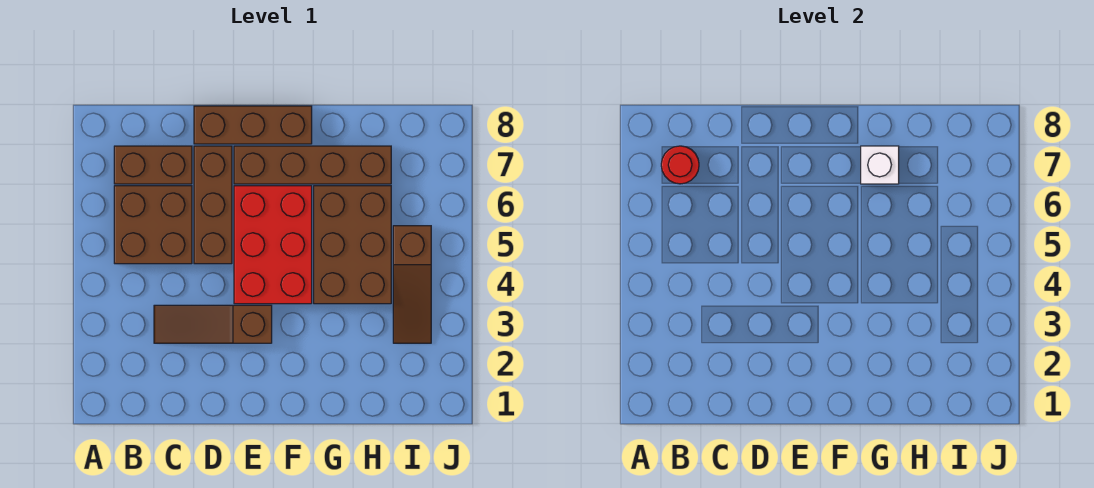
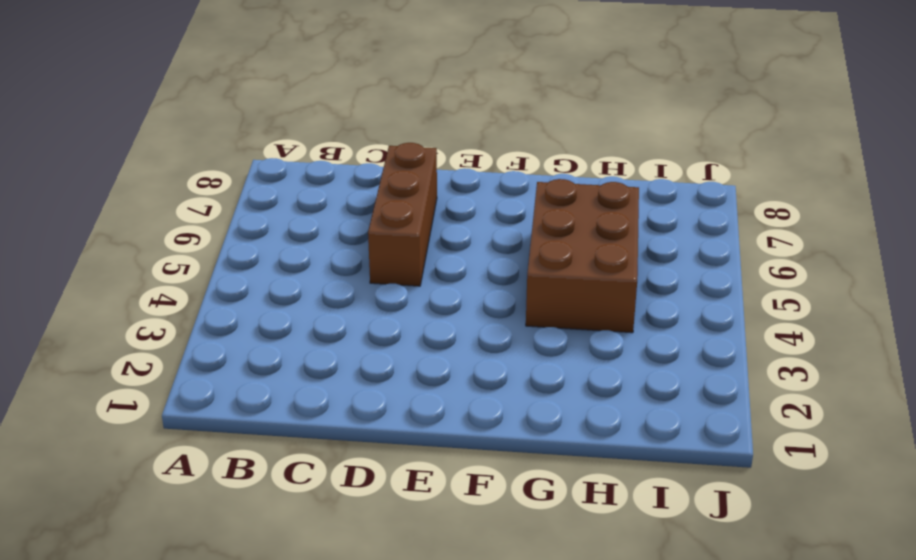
none -> brown brick B5:C6 level 1
none -> brown brick B7:C7 level 1

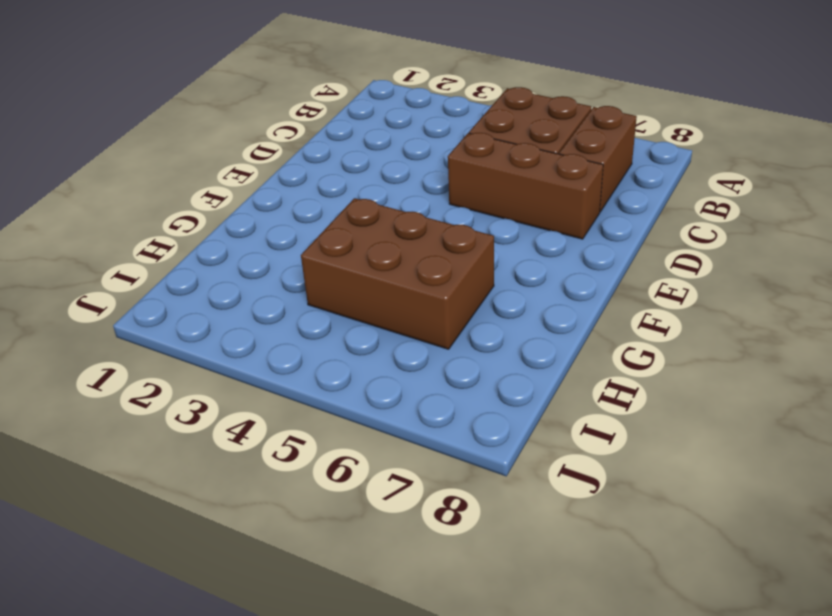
none -> brown slope C3:E3 level 1 top E
none -> brown brick D8:F8 level 1

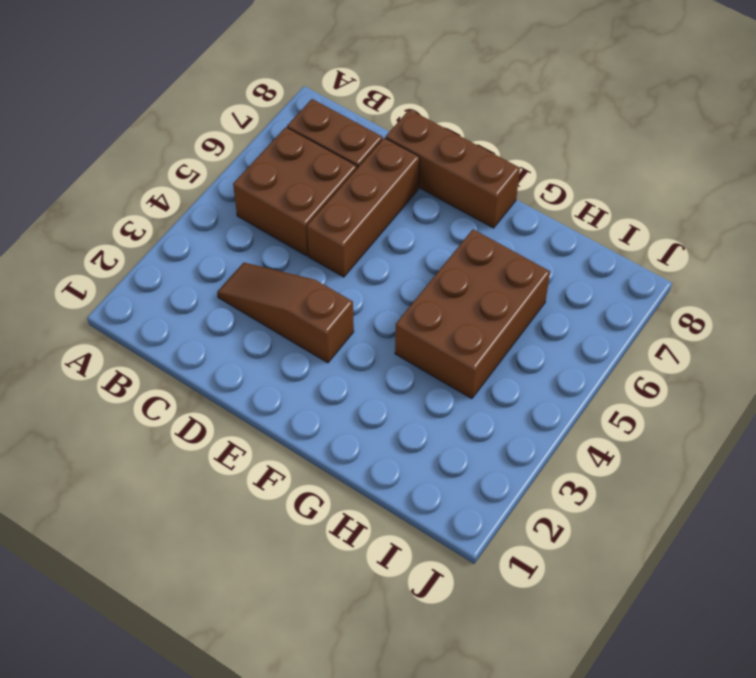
none -> red brick E4:F6 level 1
none -> brown brick E7:H7 level 1

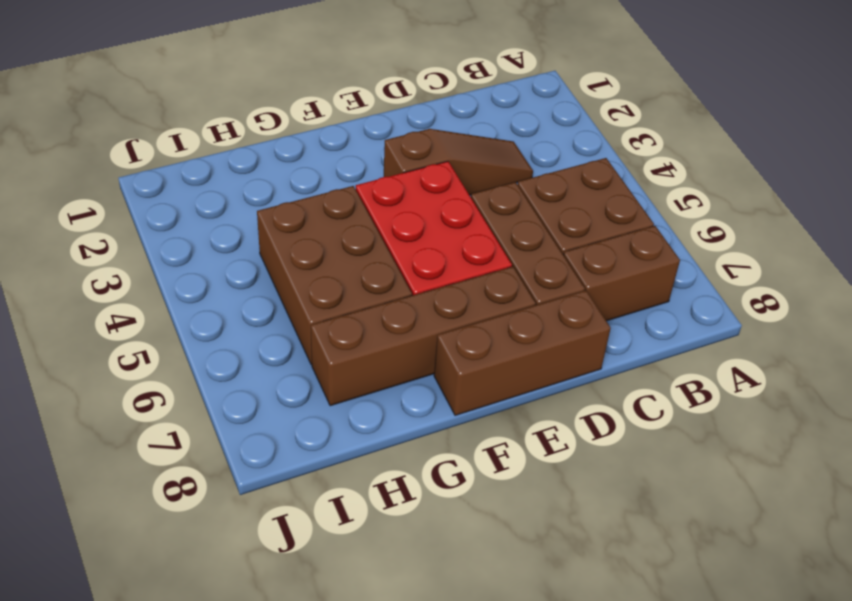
none -> brown slope I3:I5 level 1 top 5
none -> red round brick B7 level 2

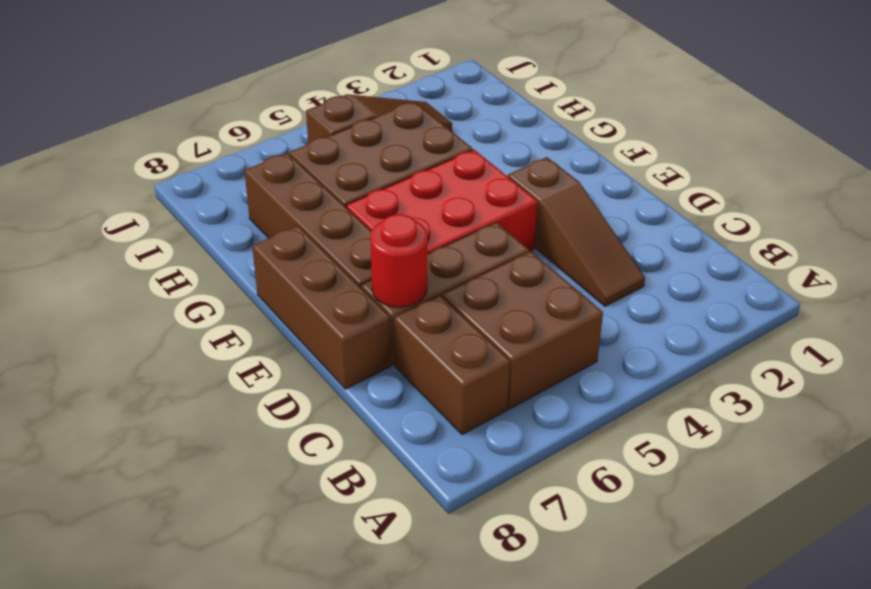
red round brick D7 level 2 -> red round brick B7 level 2
none -> white brick G7 level 2

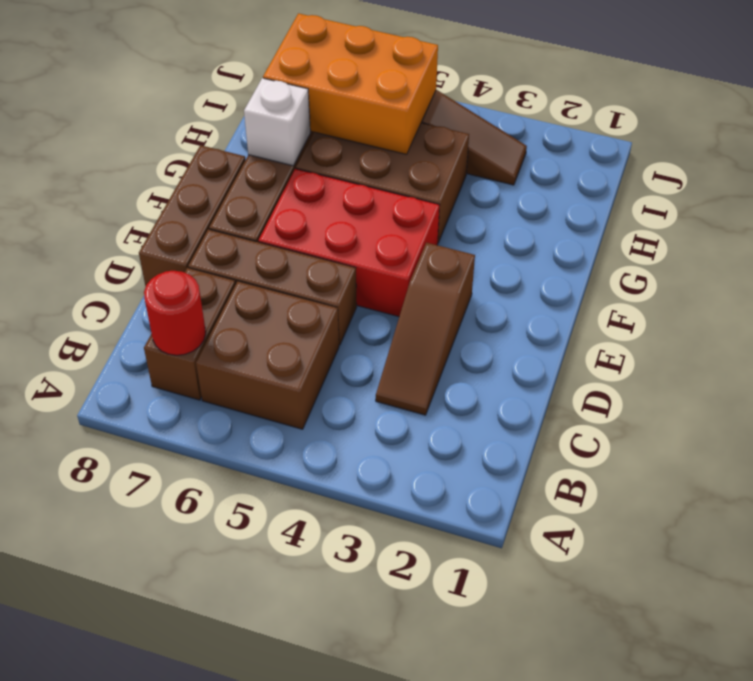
orange brick H5:I7 level 2 -> none

